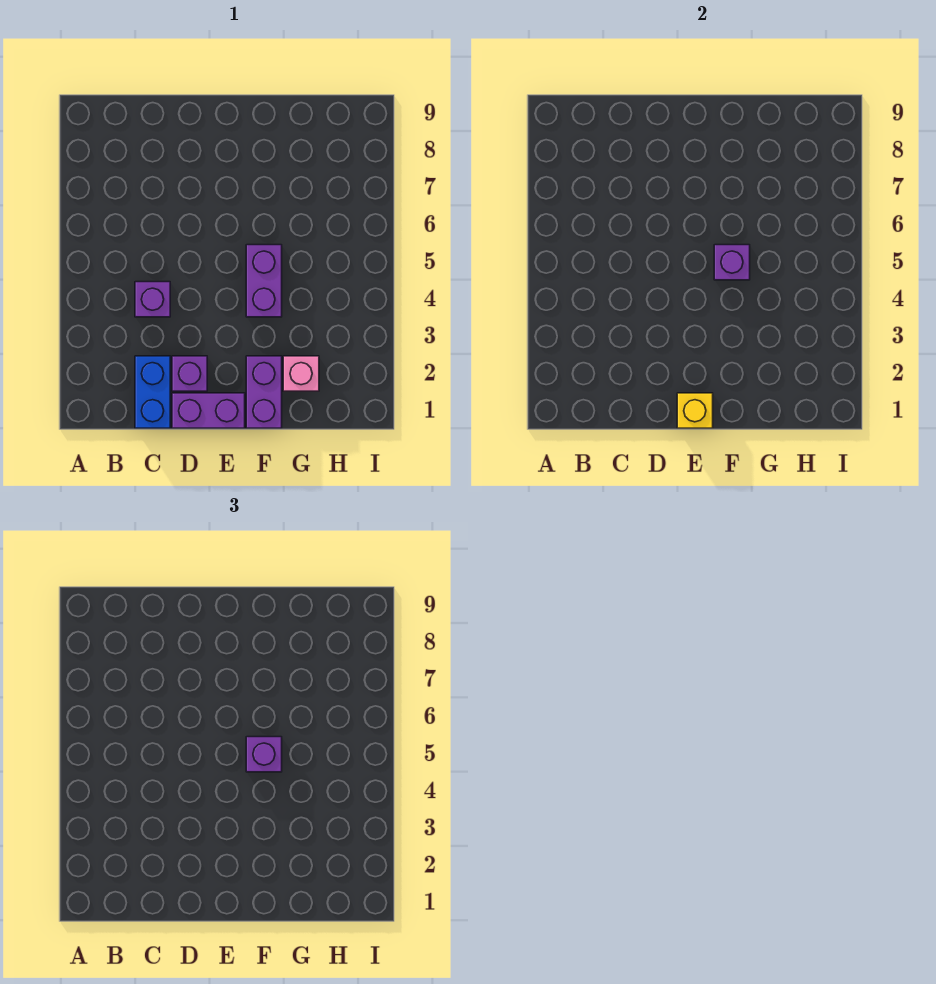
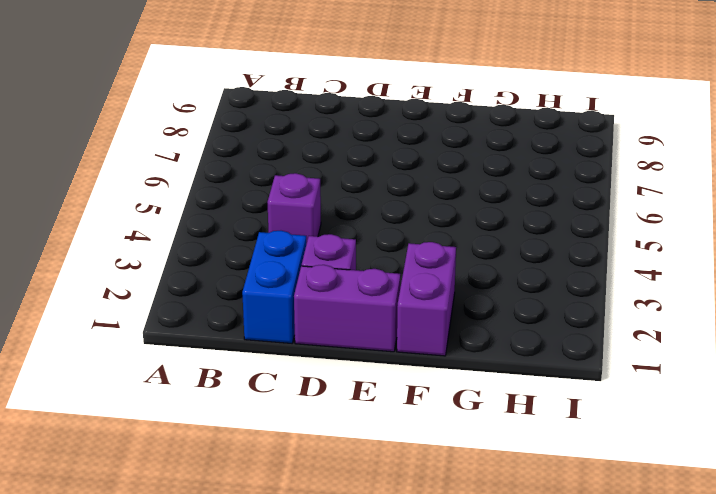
none -> purple brick F4:F5 level 1
none -> pink brick G2 level 1

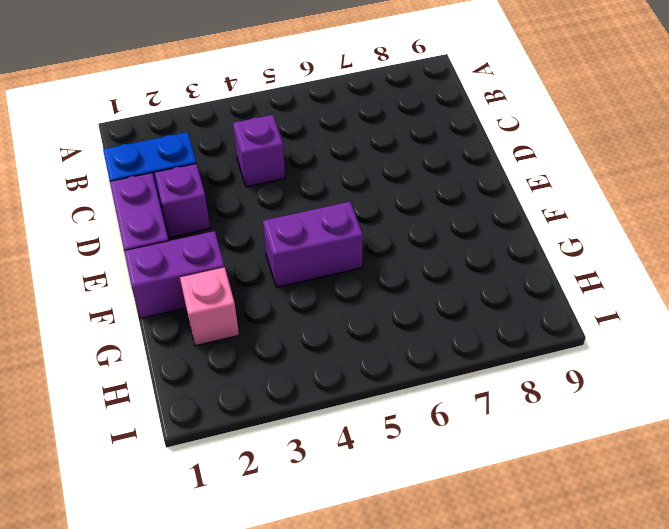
none -> yellow brick E1 level 2
none -> purple brick F5 level 2

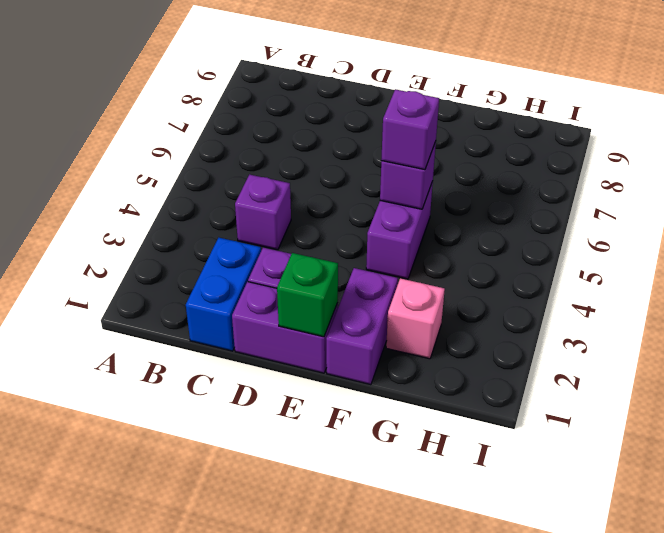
green brick E1 level 2 -> yellow brick E1 level 2

